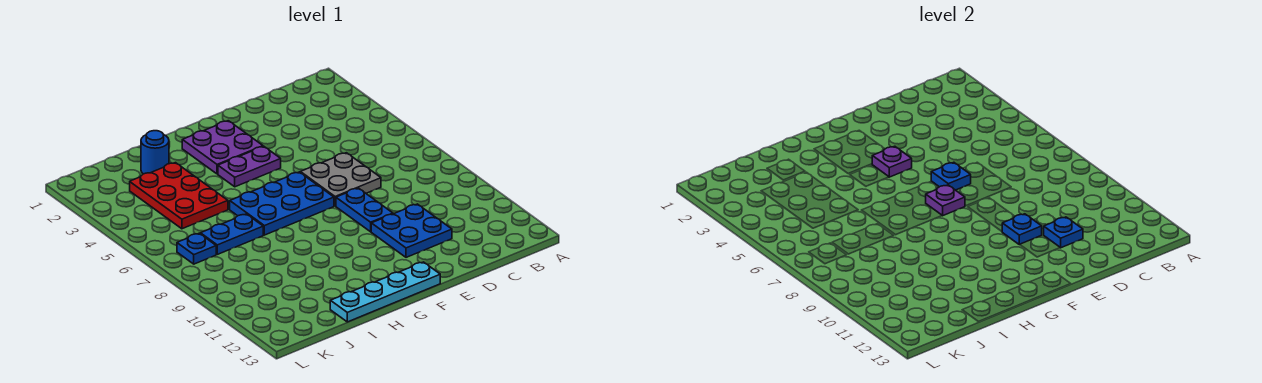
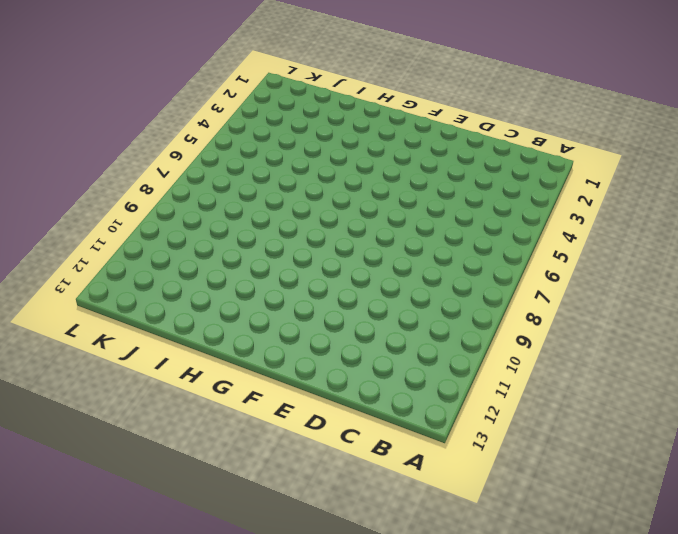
none -> grey plate D6:E7 level 1
none -> blue plate D10:E11 level 1
none -> blue plate E8:E9 level 1

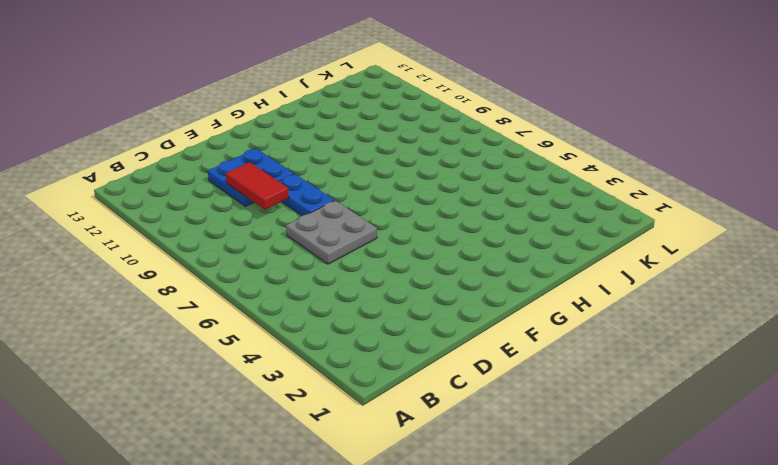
red tile D9:D10 level 2 -> none
none -> purple plate F2:G3 level 1
none -> purple plate F4:G4 level 1
none -> blue plate F6:H7 level 1

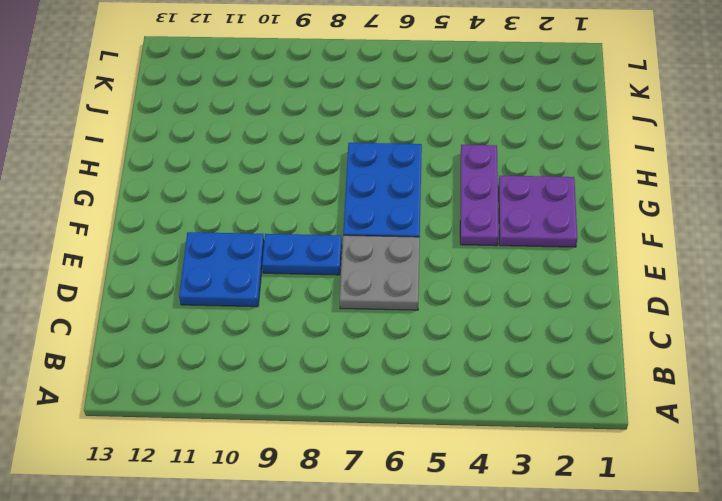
purple plate F4:H4 level 1 -> purple plate F4:G4 level 1
none -> cyan plate F13:I13 level 1
none -> blue round brick I2 level 1
none -> red plate I3:J5 level 1

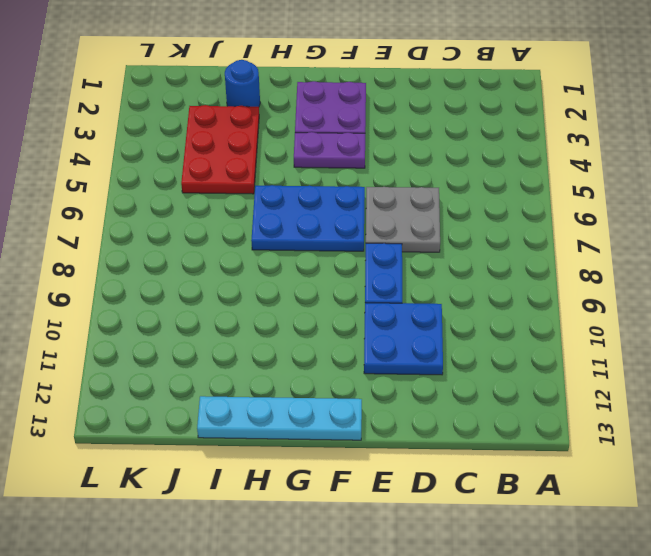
none -> blue plate I7:J7 level 1
none -> blue plate K7 level 1
none -> blue plate D11 level 2

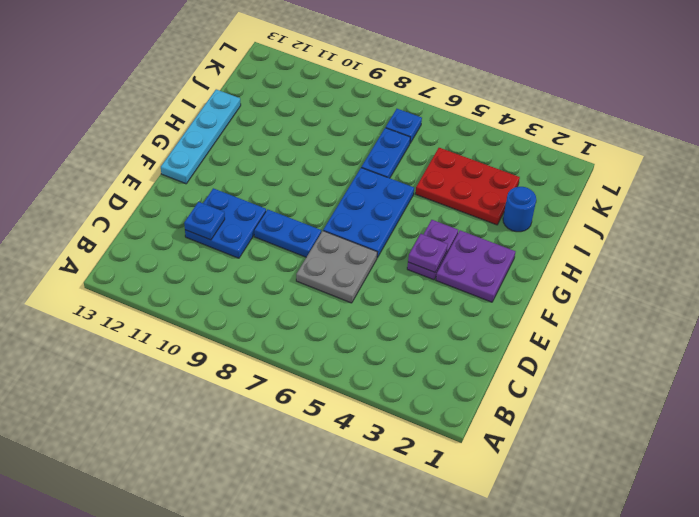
none -> blue plate E6 level 2
none -> blue plate E10 level 2
none -> purple plate F7 level 2

